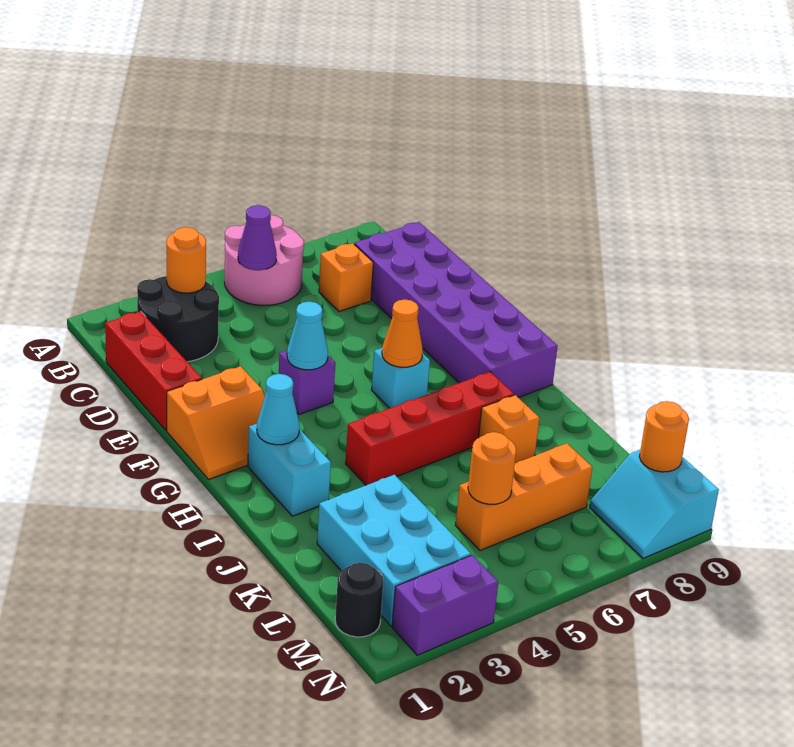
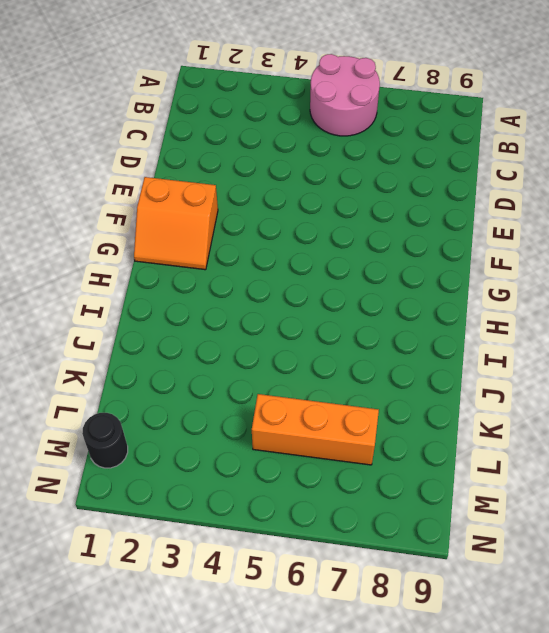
none -> black round brick B2:C3 level 1
none -> red brick C1:E1 level 1
none -> orange brick C7 level 1

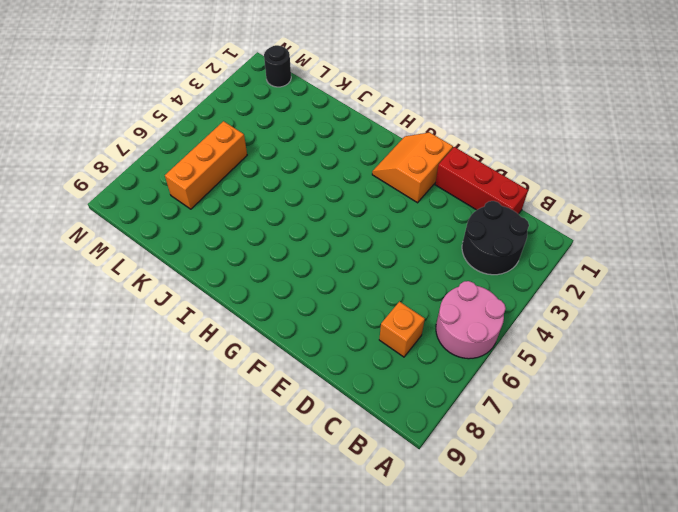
none -> purple brick C8:H9 level 1
none -> purple brick F4 level 1
none -> cyan brick G6 level 1

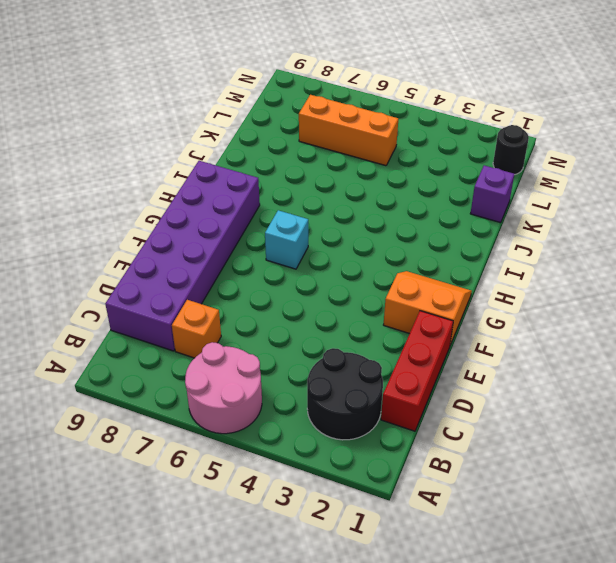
purple brick K1 level 1 -> purple brick F4 level 1
none -> cyan brick H2:I2 level 1
none -> red brick I4:I7 level 1
none -> orange brick J7 level 1

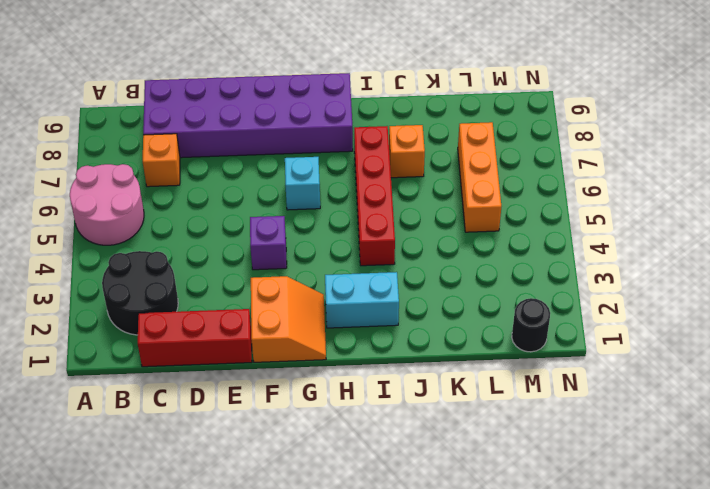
none -> cyan brick K2:M3 level 1
none -> cyan slope M8:N9 level 1 top 9
none -> purple brick N2:N3 level 1

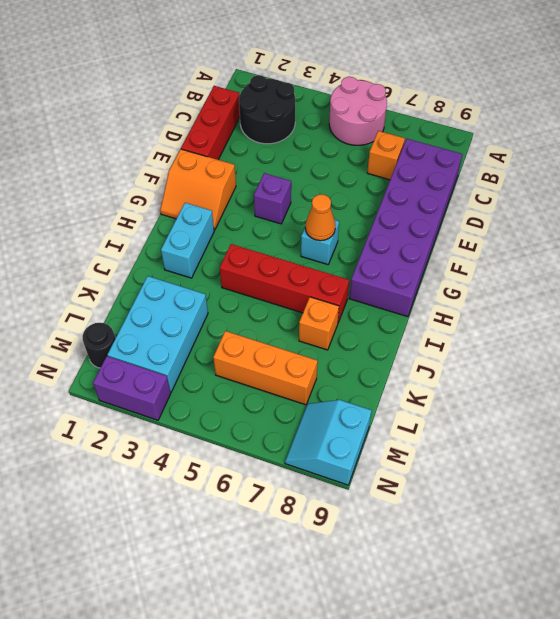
none -> orange round brick B3 level 2
none -> purple cone B5 level 2
none -> cyan cone F4 level 2

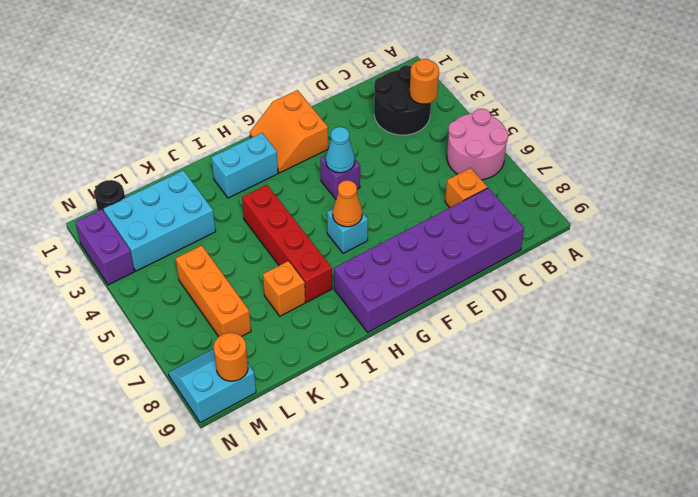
none -> red brick C1:E1 level 1
none -> purple cone B5 level 2
none -> cyan cone H2 level 2

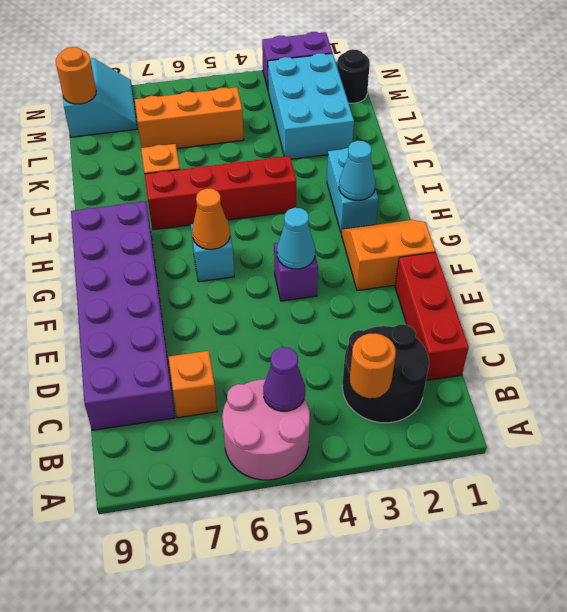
none -> orange round brick L5 level 2

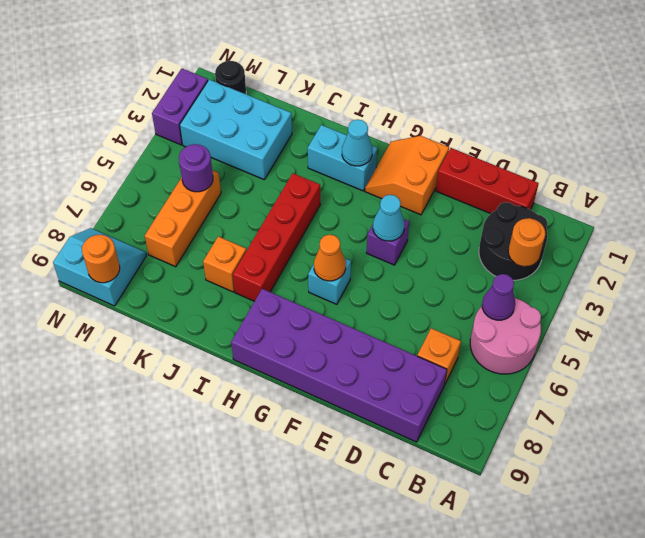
purple round brick L5 level 2 -> orange round brick L5 level 2

